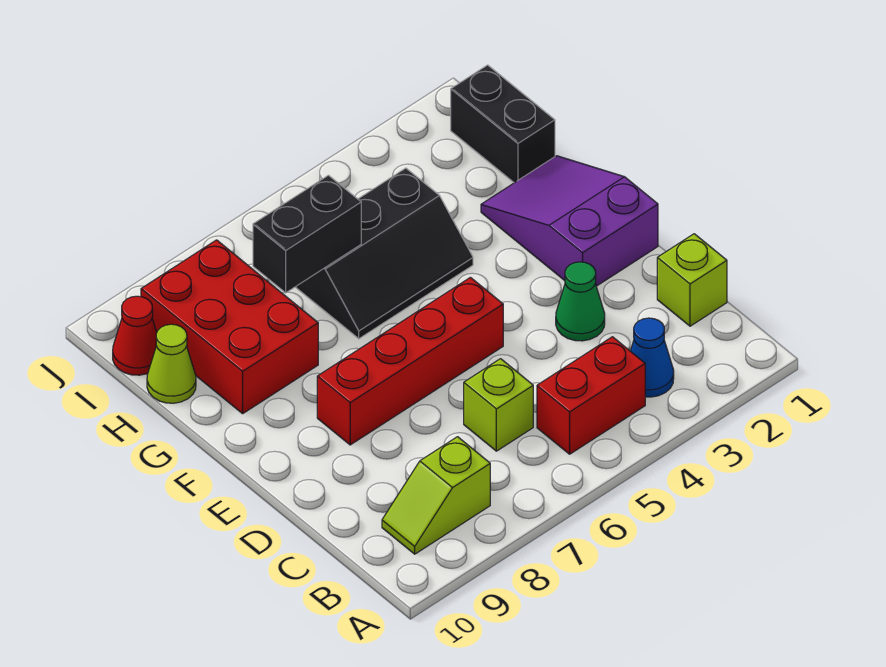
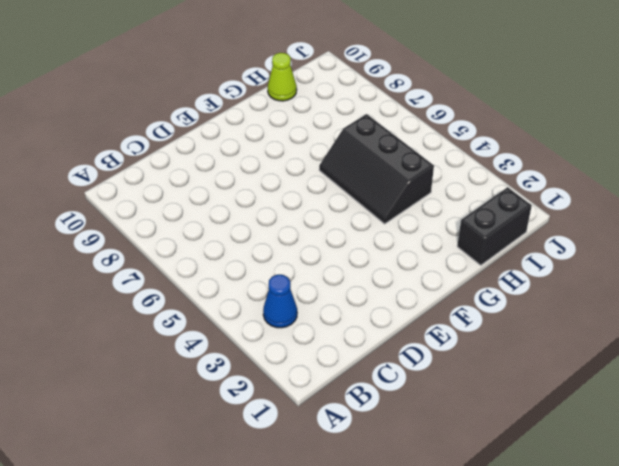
none -> red brick B4:B5 level 1
none -> lime slope B8:B9 level 1 top 8
none -> lime brick C1 level 1

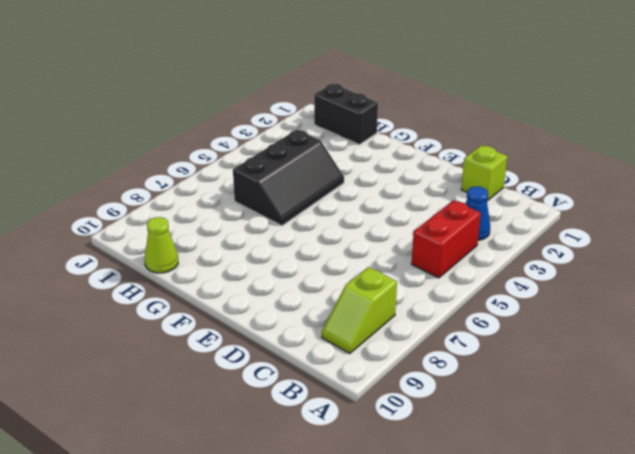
none -> lime brick C6 level 1
none -> green cone D3 level 1
none -> purple slope E1:G2 level 1 top E

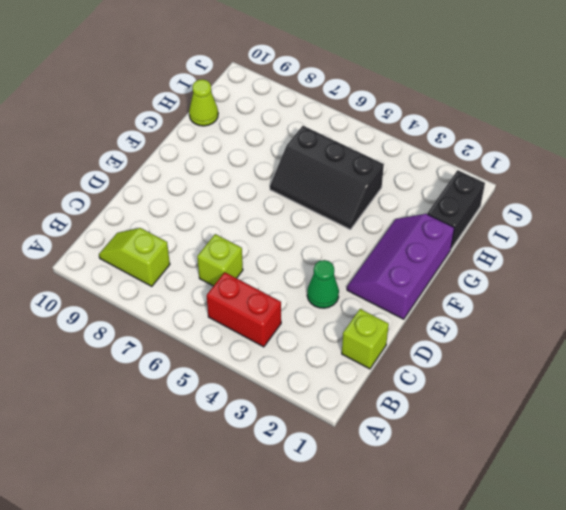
purple slope E1:G2 level 1 top 1 -> purple slope E1:G2 level 1 top E
none -> blue cone B3 level 1
none -> red brick E5:E8 level 1
none -> red brick G8:I9 level 1

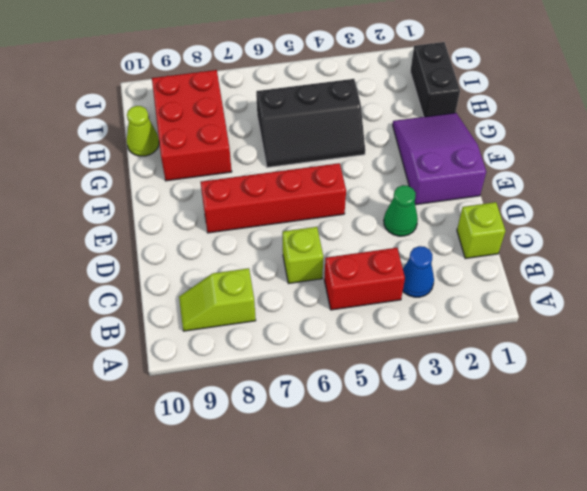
none -> red cone I10 level 1
none -> black brick H6:H7 level 2

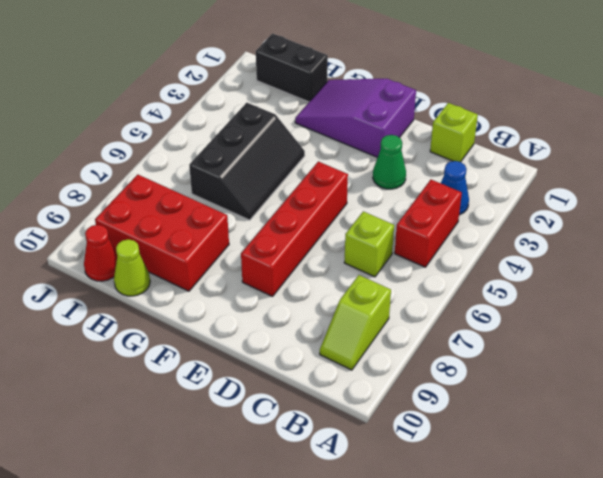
none -> black brick H6:H7 level 2

